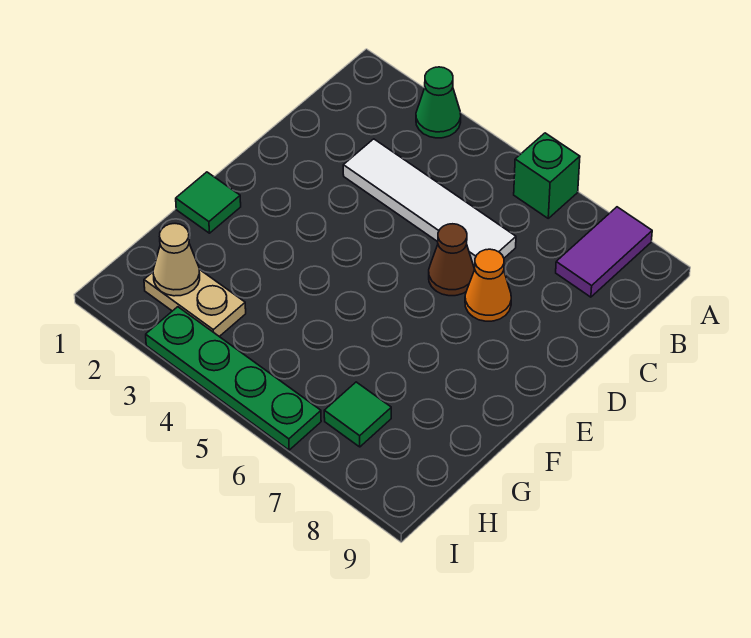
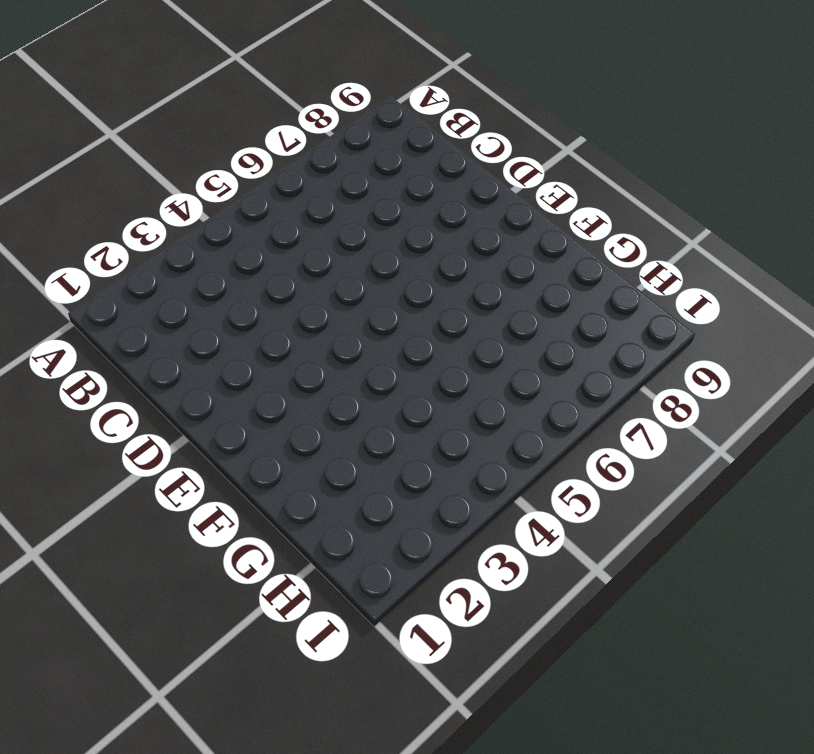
none -> green cone A3 level 1
none -> green brick A6 level 1

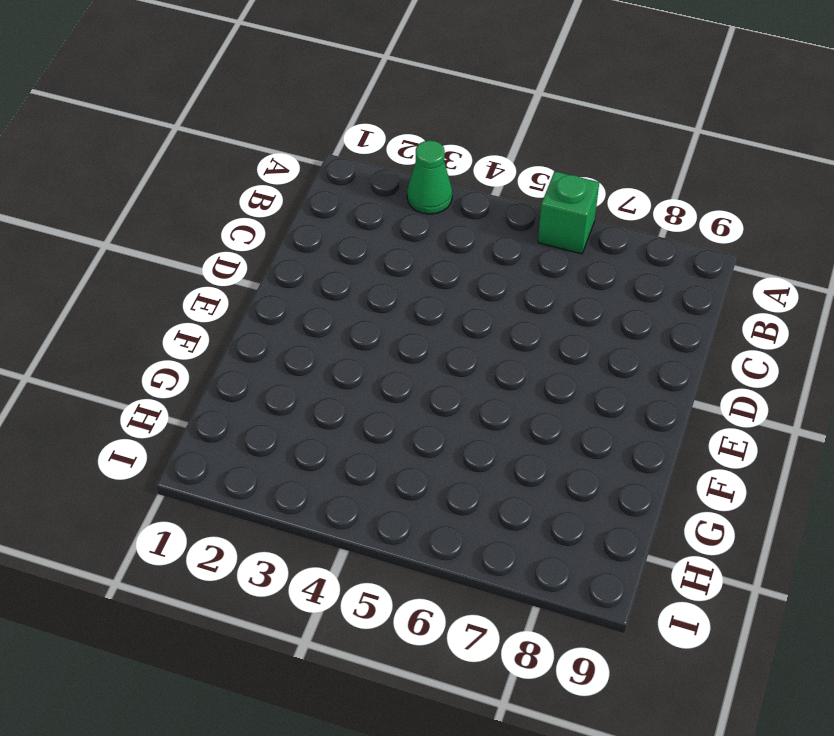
none -> purple tile A8:B8 level 1
none -> white tile C3:C6 level 1

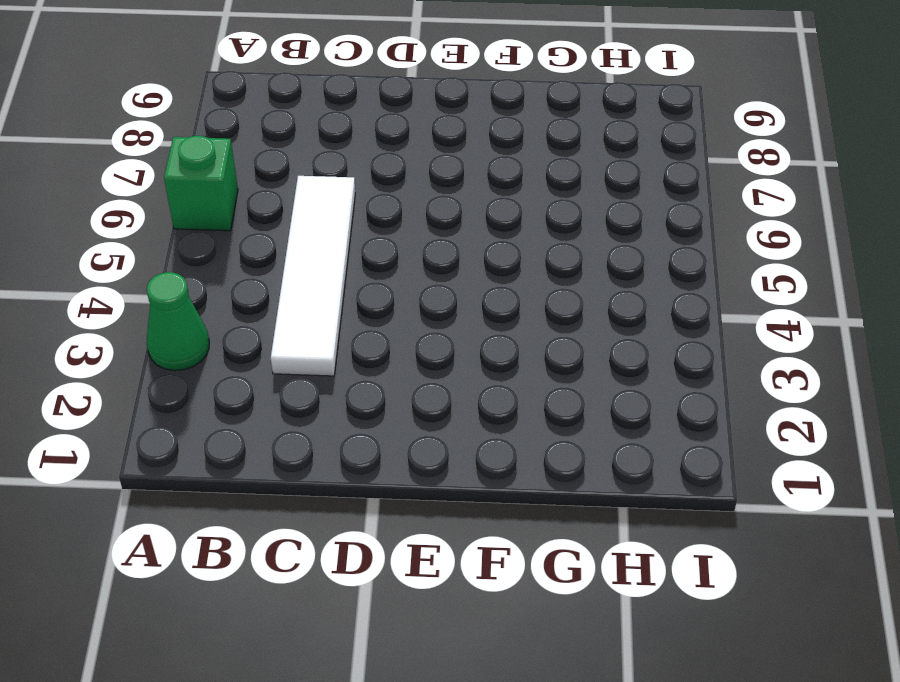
none -> purple tile A8:B8 level 1
none -> brown cone D6 level 1

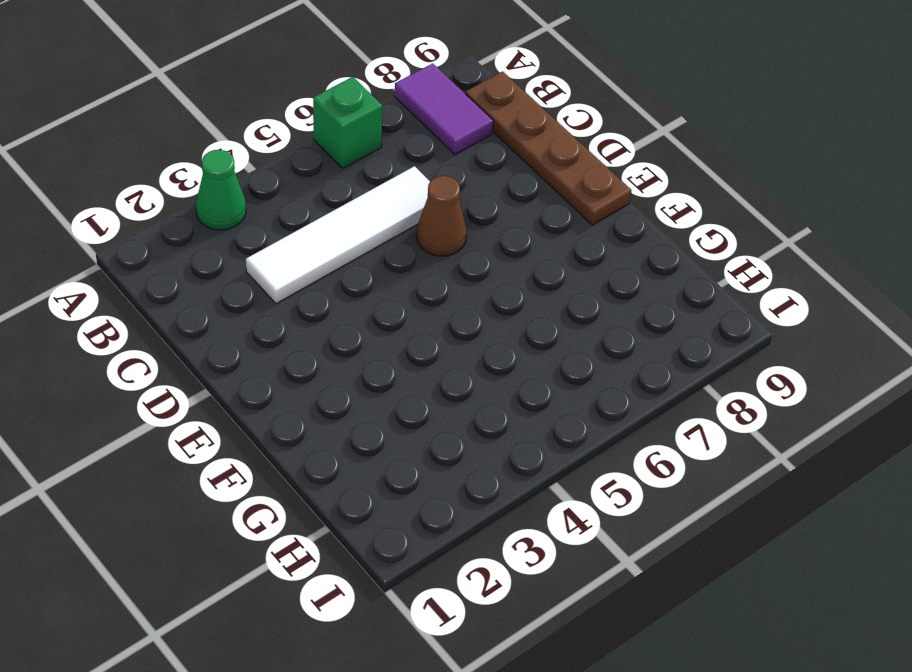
brown plate B9:E9 level 1 -> none
none -> orange cone D7 level 1
none -> green tile F1 level 1

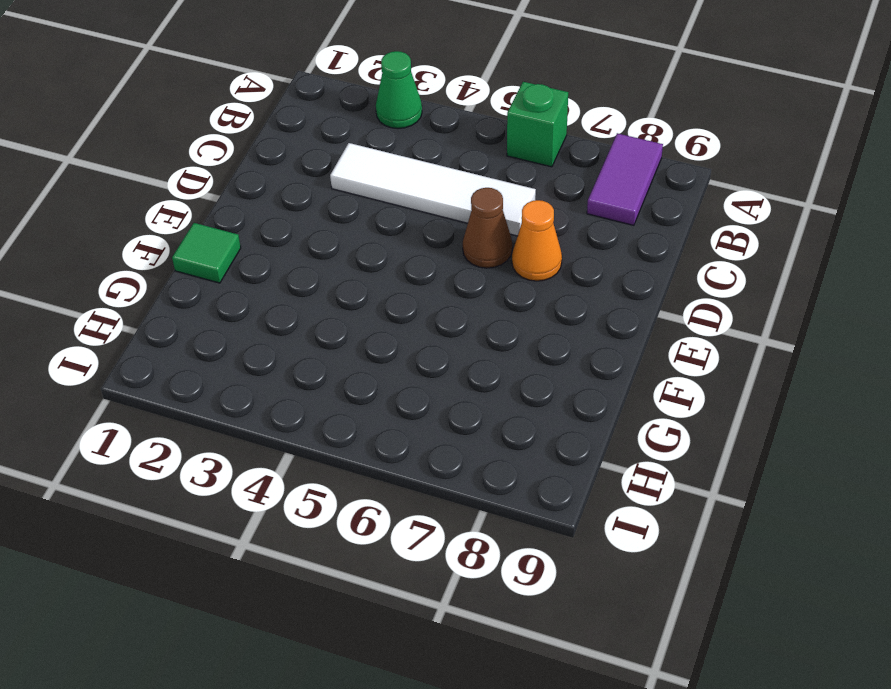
none -> tan plate H2:H3 level 1
none -> green tile H7 level 1

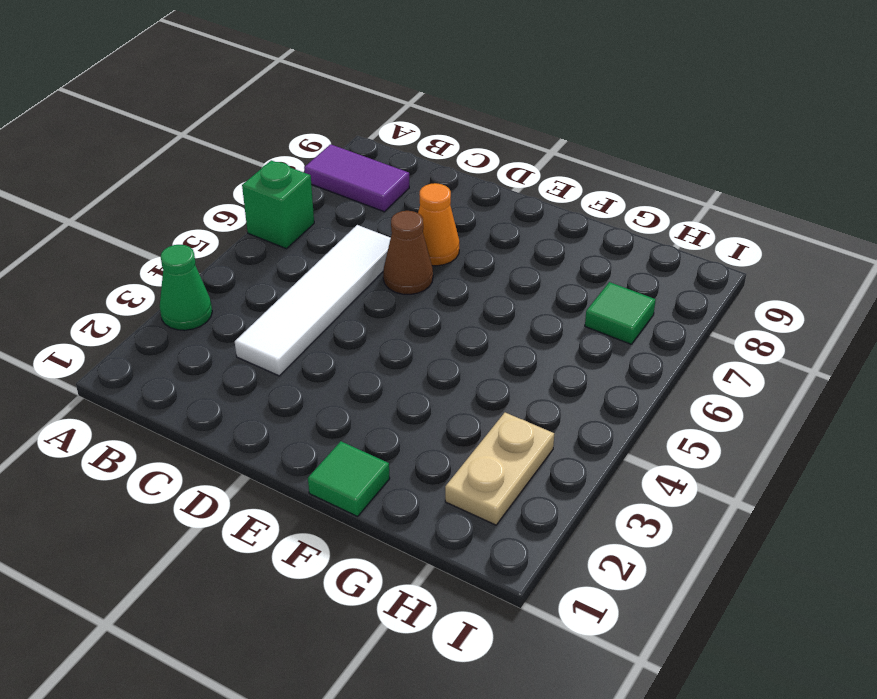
none -> green plate I3:I6 level 1
none -> tan cone H2 level 2

